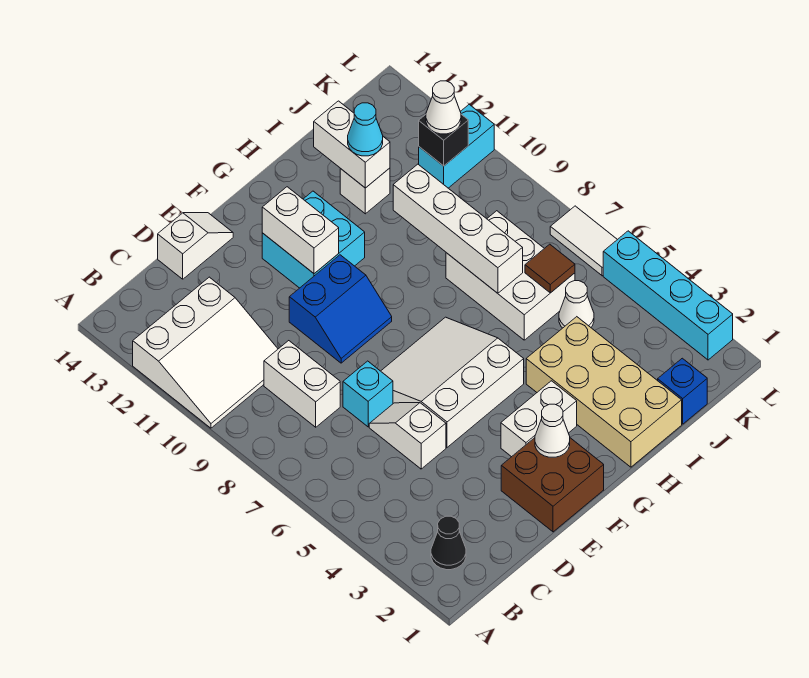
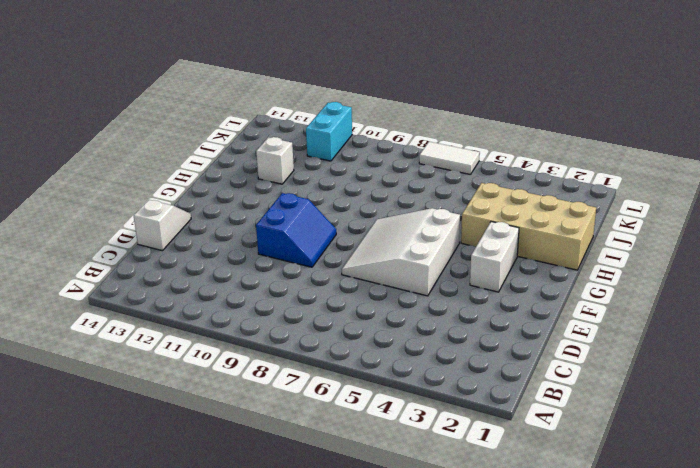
none -> white slope A10:C12 level 1 top 12
none -> black cone B2 level 1
none -> white brick C8:C9 level 1

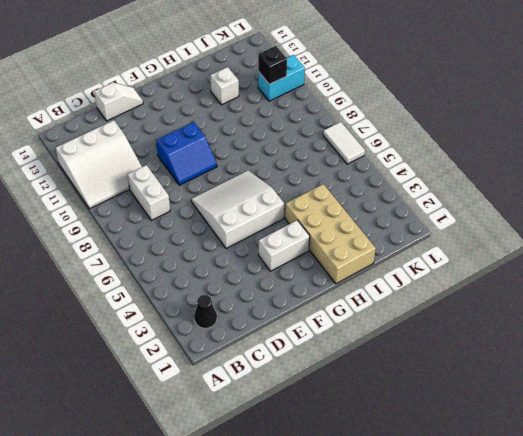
none -> white slope D5:D6 level 1 top 5
none -> cyan brick D7 level 1
none -> brown brick E1:F2 level 1

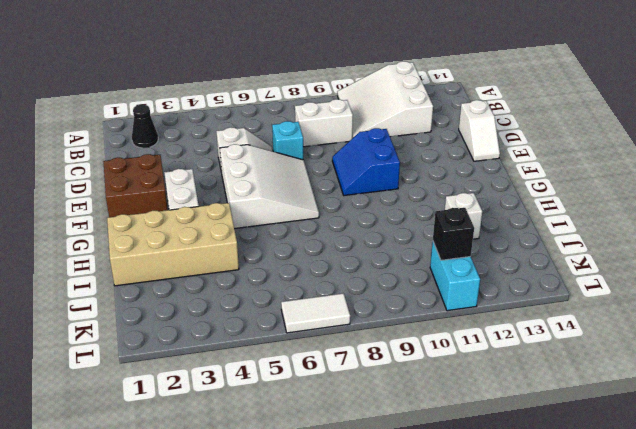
none -> cyan brick F11:G12 level 1
none -> white brick I6:J8 level 1
none -> blue brick J1 level 1

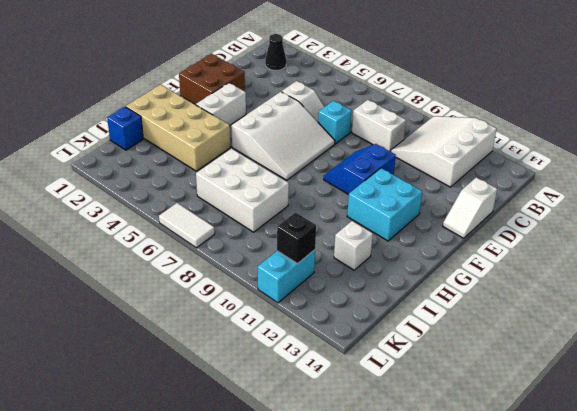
none -> white cone J5 level 1
none -> cyan brick L2:L5 level 1
none -> white cone F2 level 2

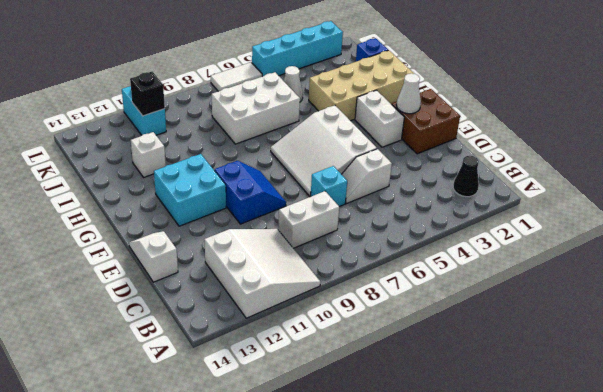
none -> white brick F11:F12 level 2
none -> white brick I7:I10 level 2
none -> white brick I12:I13 level 2

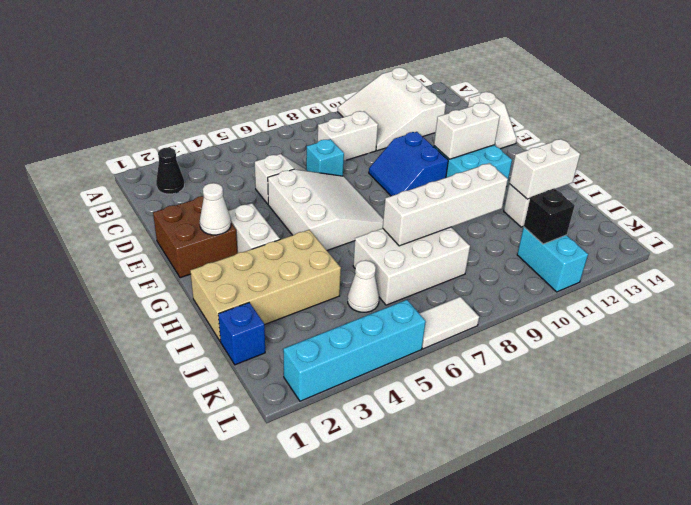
none -> brown tile J6 level 2
none -> cyan cone I12 level 3
none -> white cone K11 level 3

